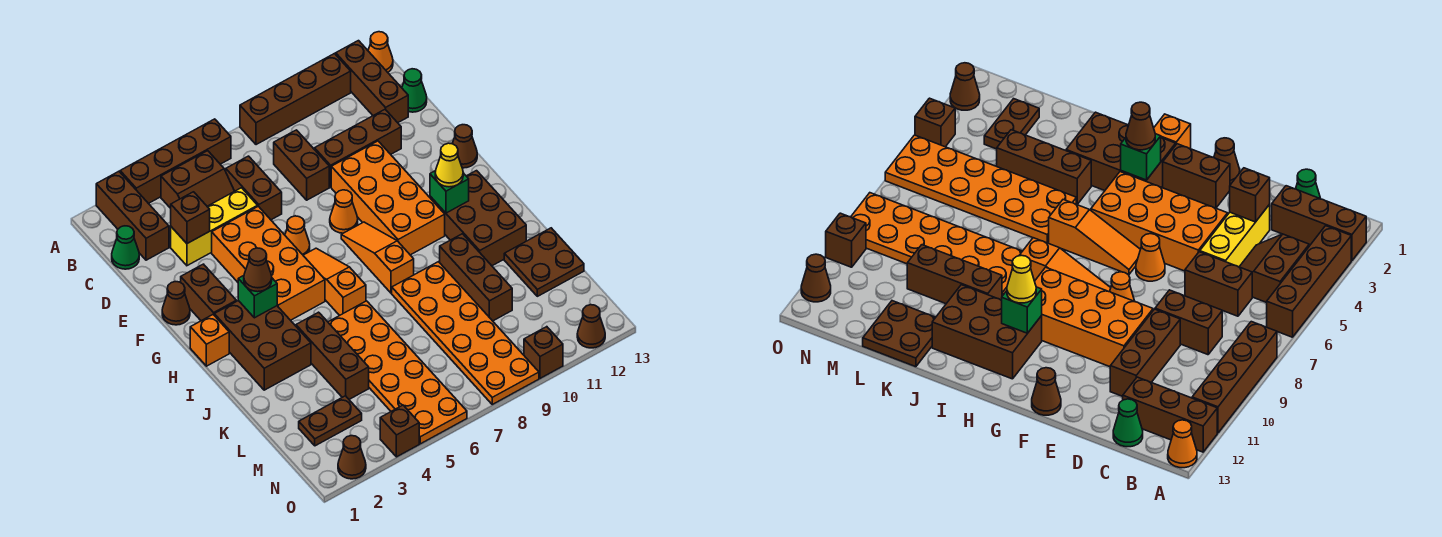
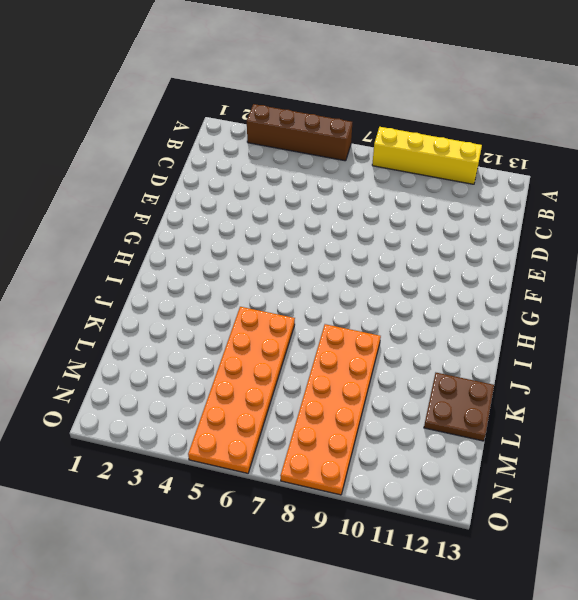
yellow brick A8:A11 level 1 -> brown brick A8:A11 level 1
none -> brown brick A2:C2 level 1
none -> brown brick A12:C12 level 1
none -> orange cone A13 level 1
none -> brown slope B4:C5 level 1 top B

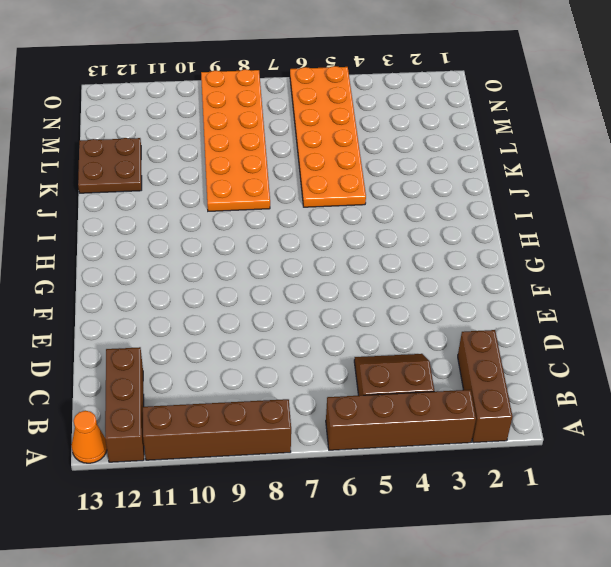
none -> green cone C1 level 1
none -> brown brick C6:D6 level 1
none -> brown brick C8:D8 level 1
none -> green cone C13 level 1

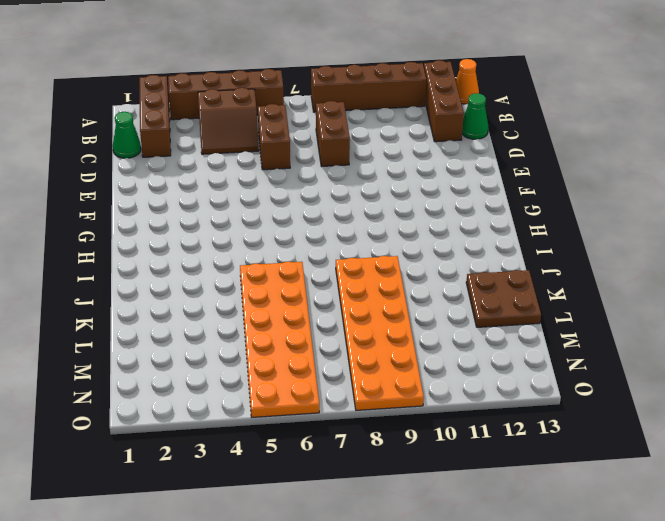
none -> yellow brick D3:D5 level 1
none -> brown brick D9:D11 level 1
none -> orange brick E4:H5 level 1
none -> orange brick E9:H10 level 1

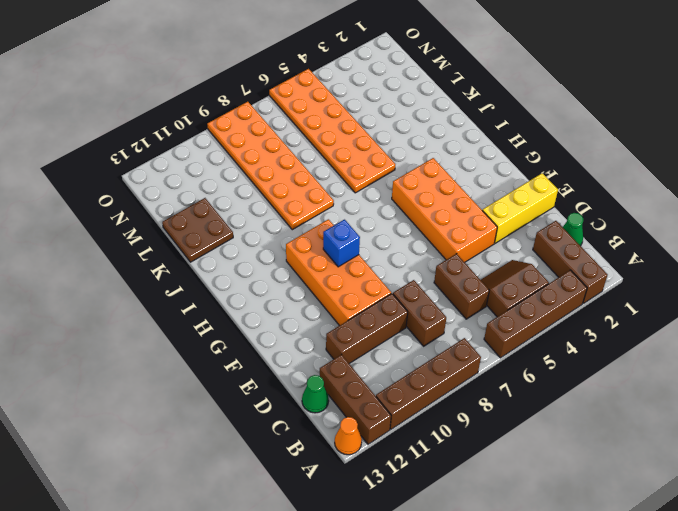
yellow brick E1:E3 level 1 -> yellow brick D3:D5 level 1
blue brick G9 level 2 -> none
none -> brown cone F1 level 1
none -> brown brick F2:G2 level 1
none -> orange cone F6 level 1
none -> orange cone F8 level 1

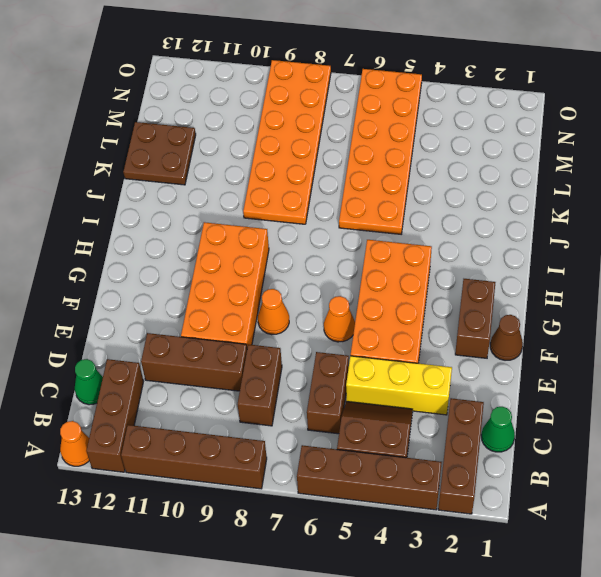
none -> brown cone F13 level 1
none -> orange slope G6:I6 level 1 top I
none -> orange slope G8:I8 level 1 top I
none -> orange brick H1 level 1

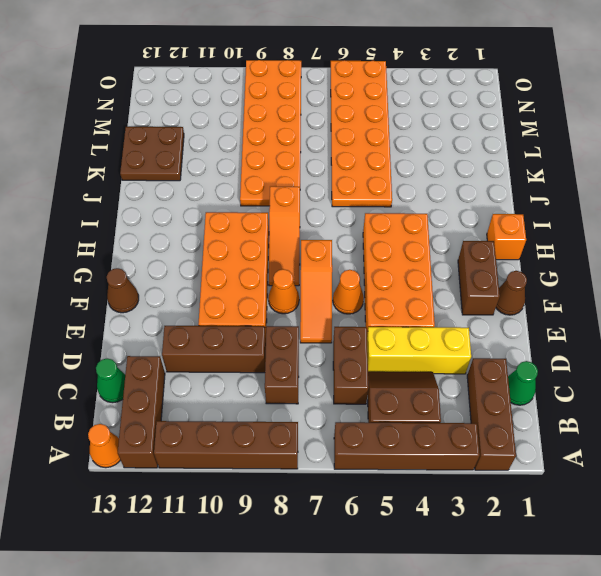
orange slope E7:G7 level 1 top G -> orange slope G6:I6 level 1 top I
none -> brown brick H2:J3 level 1
none -> brown brick H11:J12 level 1
none -> brown brick J4:L4 level 1
none -> brown brick J10:L10 level 1

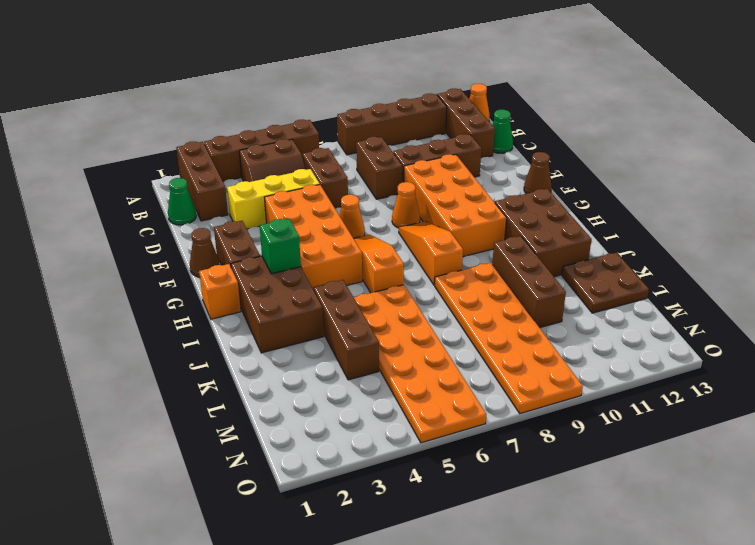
none -> brown plate M2:M3 level 1
none -> brown cone O2 level 1
none -> brown brick O4 level 1
none -> brown brick O10 level 1

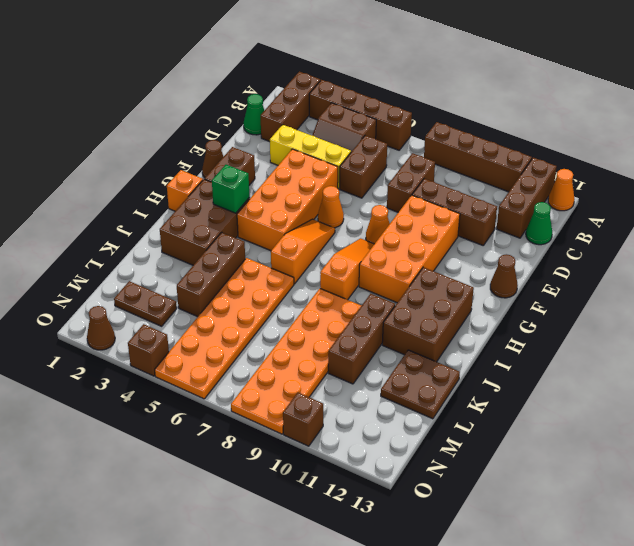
none -> brown cone O12 level 1
none -> brown brick D3 level 2
none -> green brick H11 level 2
none -> brown cone H3 level 3

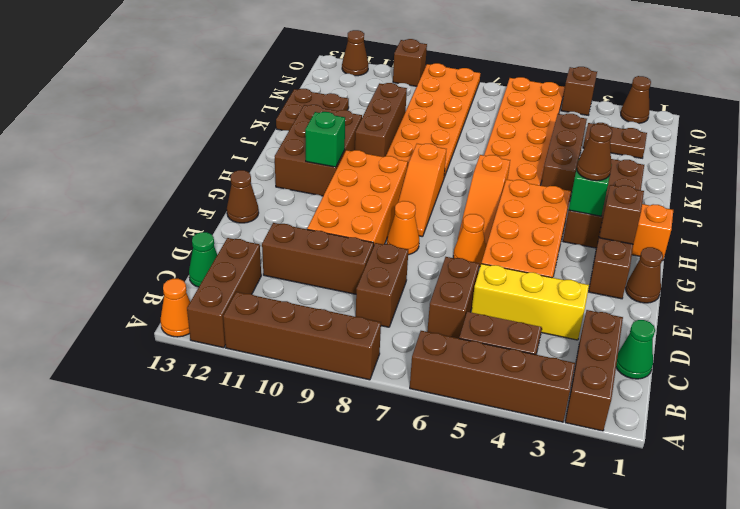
brown brick G2 level 2 -> brown brick D3 level 2
none -> yellow cone H11 level 3

